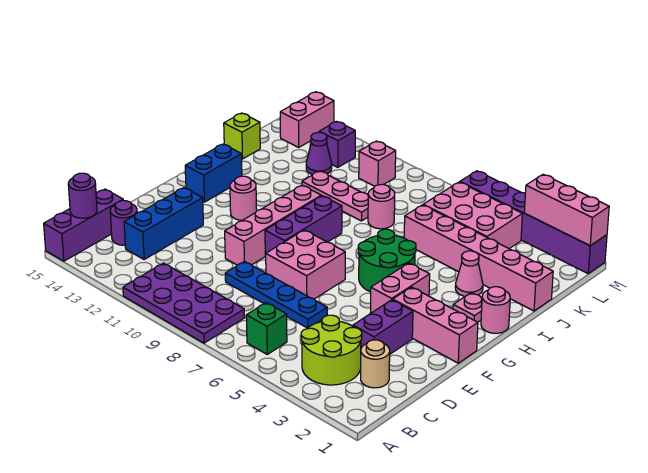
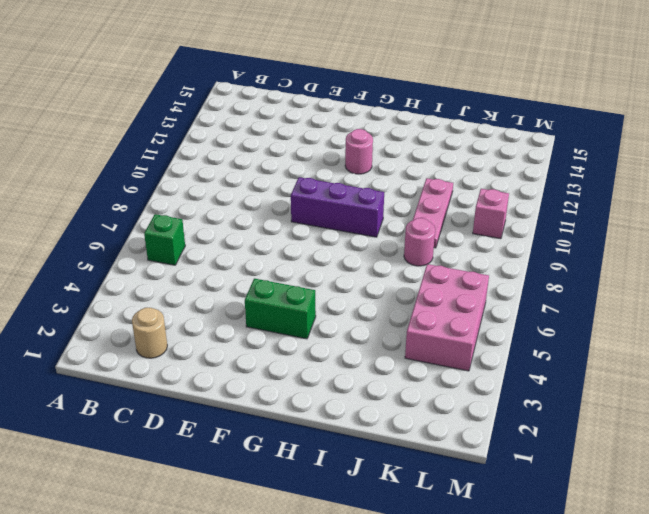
green brick F4:G4 level 1 -> pink brick F4:G4 level 1
none -> purple plate A8:B11 level 1
none -> purple brick A15:C15 level 1
none -> lime round brick B3:C4 level 1
none -> blue brick C13:E13 level 1

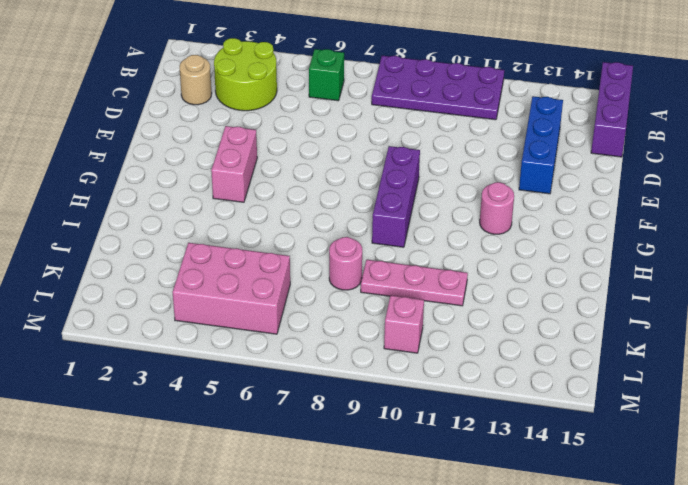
none -> purple round brick C14 level 1
none -> purple brick D3:E3 level 1
none -> blue plate D6:D9 level 1
none -> pink brick E7:F8 level 1

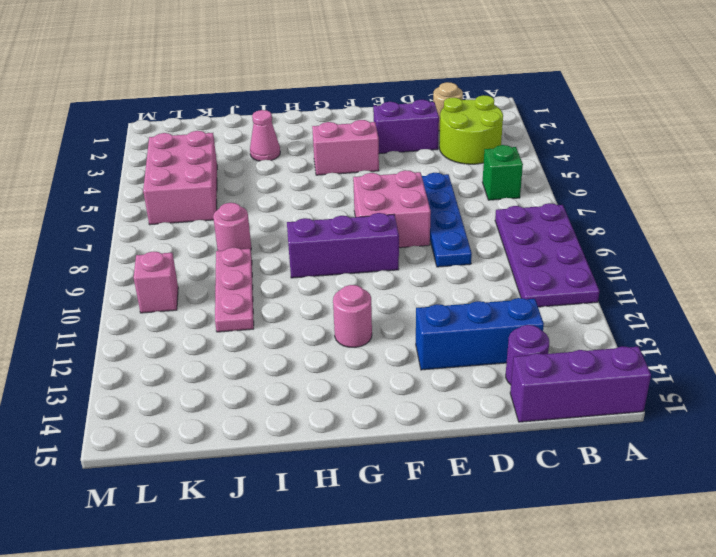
none -> pink brick E10:H10 level 1
none -> pink brick F1:F3 level 1
none -> green round brick G5:H6 level 1
none -> blue brick G14:H14 level 1

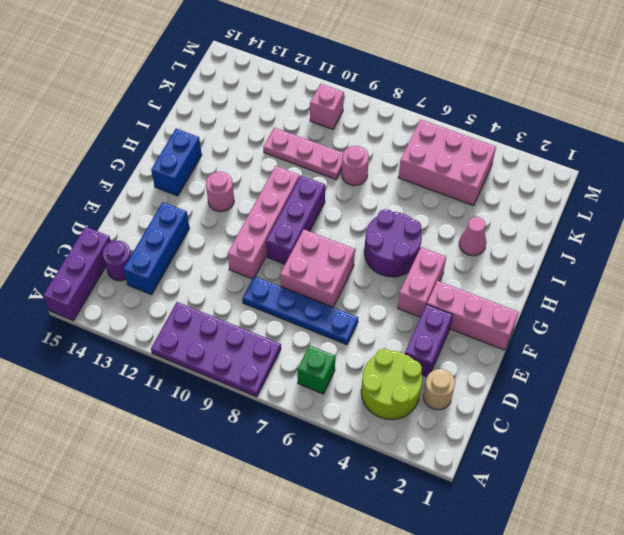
purple round brick G5:H6 level 1 -> green round brick G5:H6 level 1
none -> pink round brick H1 level 1
none -> pink plate H2 level 1
none -> pink brick J1:J6 level 1
none -> lime brick J15 level 1

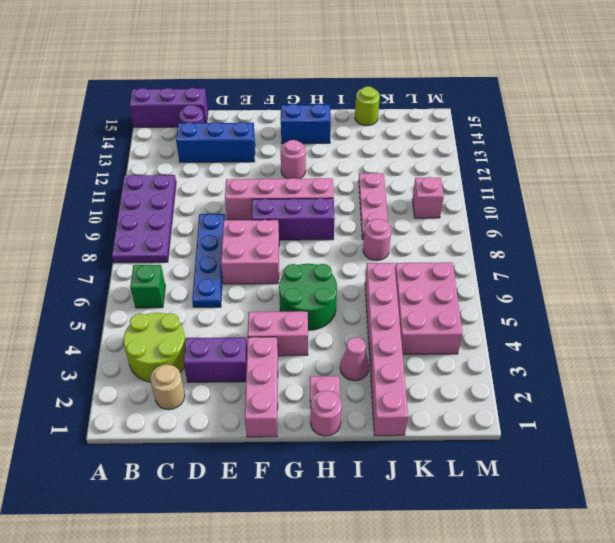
lime round brick J15 level 1 -> lime brick J15 level 1
none -> purple cone K12 level 1
none -> purple brick L12 level 1
none -> pink brick L14:M14 level 1
none -> purple brick M1:M6 level 1

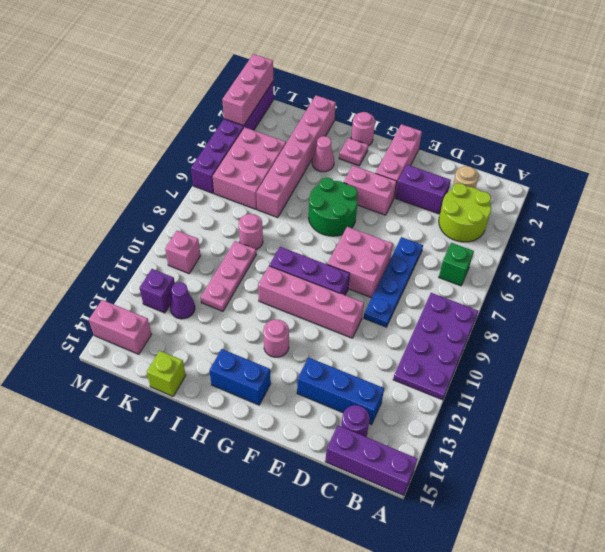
none -> purple round brick B15 level 2

